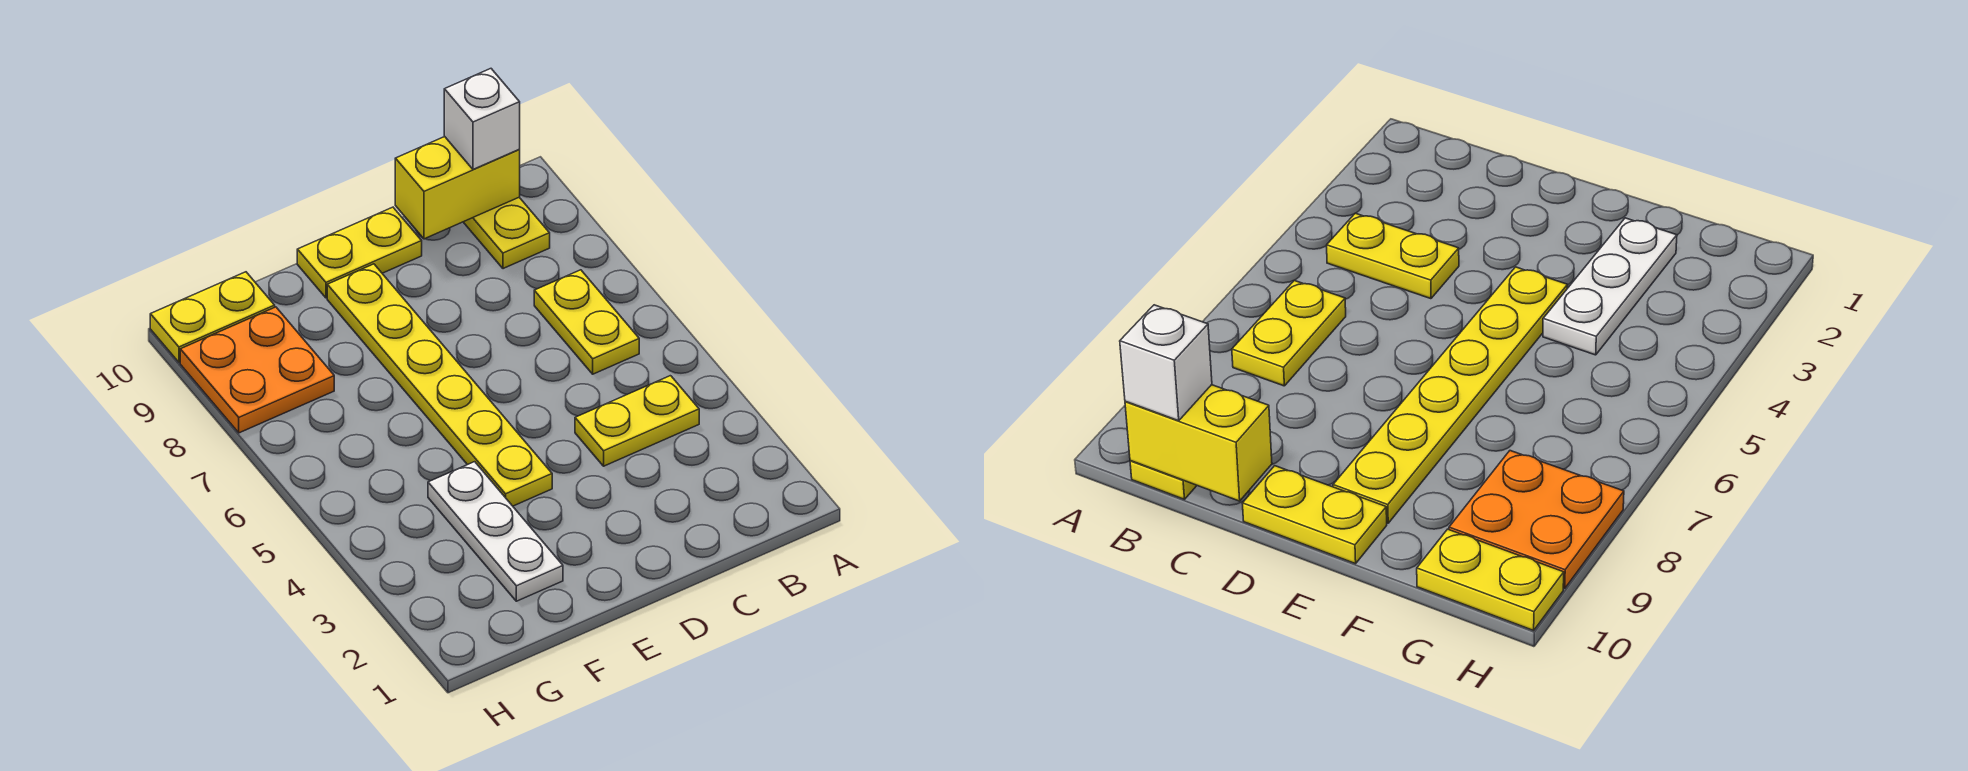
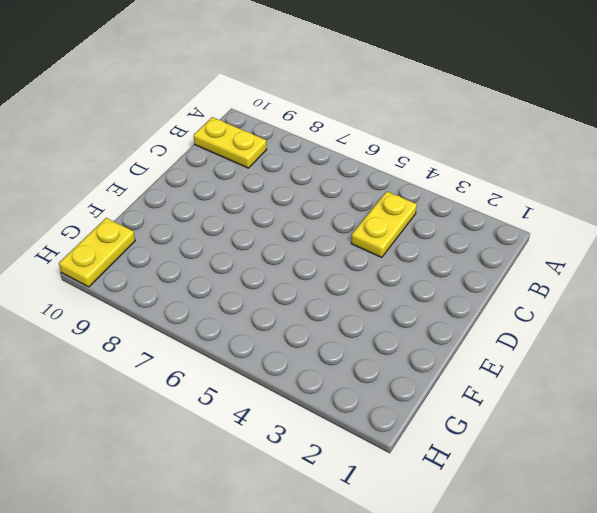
none -> yellow plate B6:B7 level 1
none -> yellow plate D10:E10 level 1

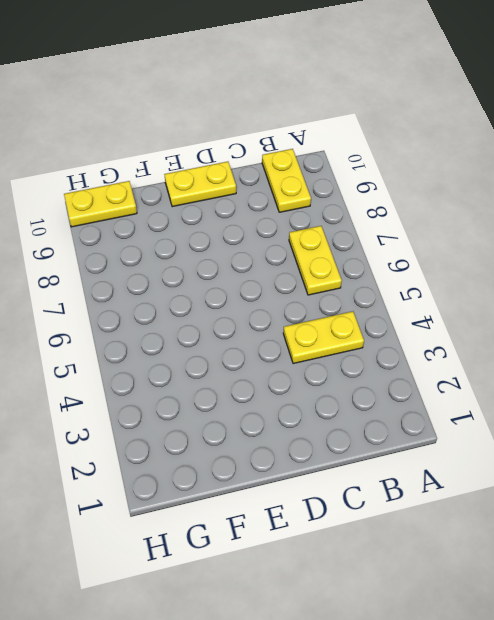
none -> yellow plate E4:E9 level 1
none -> white plate F2:F4 level 1

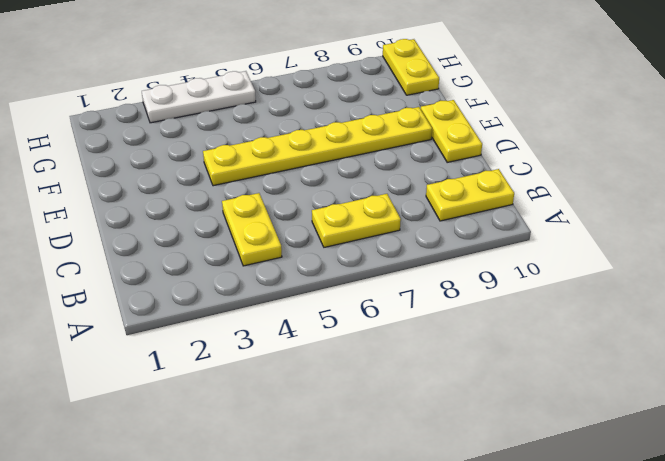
white plate H3:H5 level 1 -> white plate F2:F4 level 1
none -> orange plate G8:H9 level 1
none -> yellow brick B10:C10 level 2

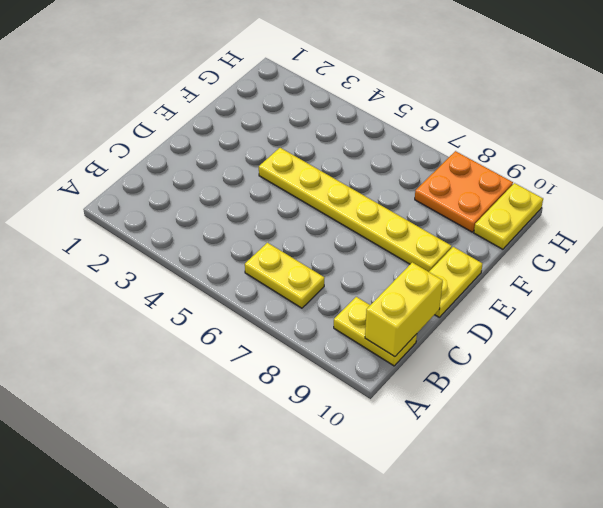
none -> yellow plate B4:C4 level 1
none -> white plate F2:F4 level 1

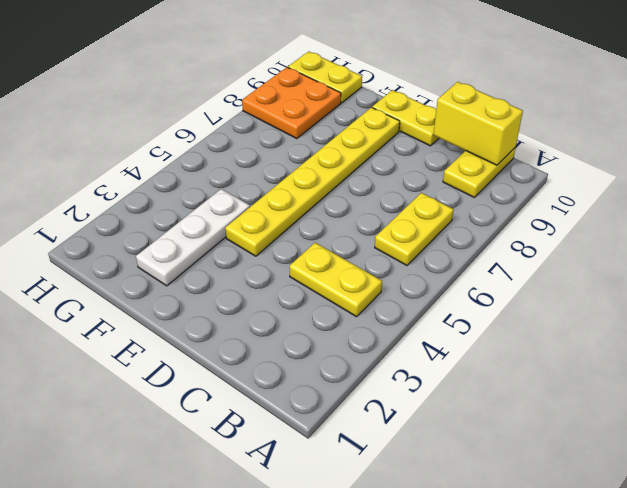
none -> white brick B10 level 3

